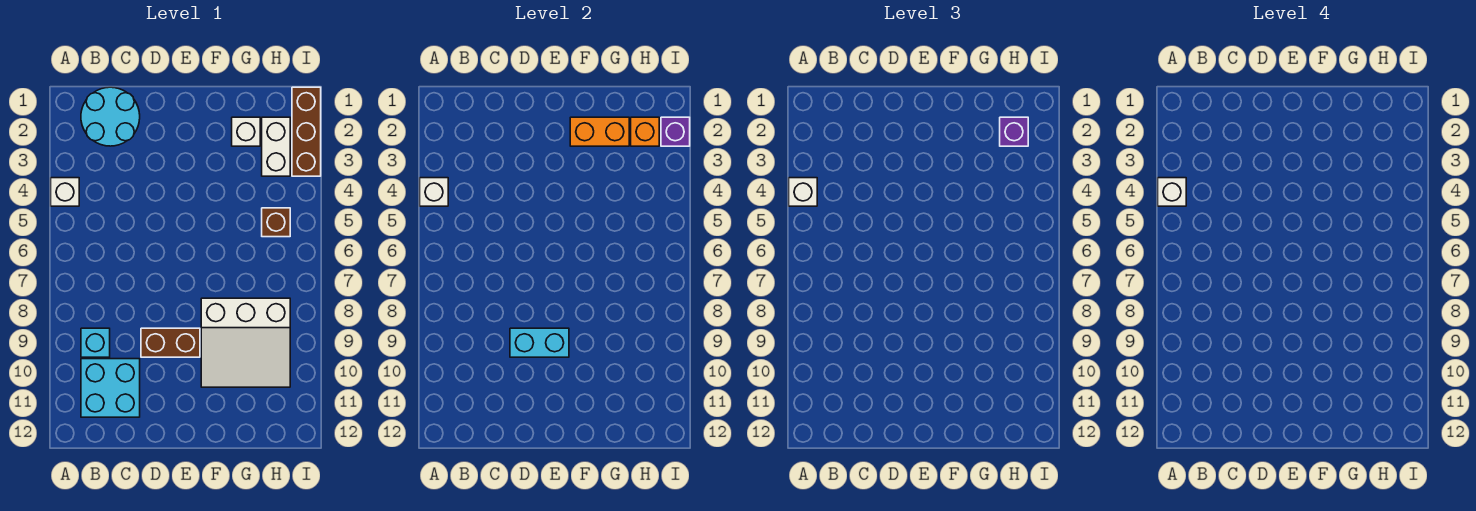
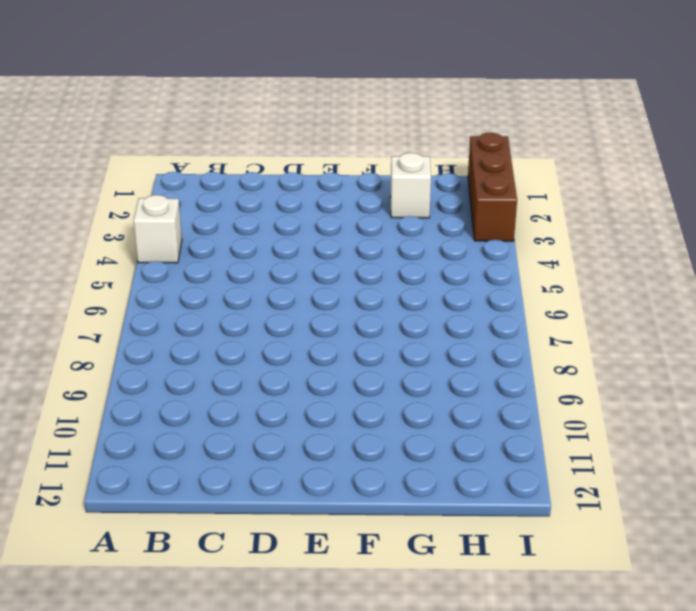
none -> cyan round brick B1:C2 level 1
none -> cyan brick B9 level 1
none -> cyan brick B10:C11 level 1

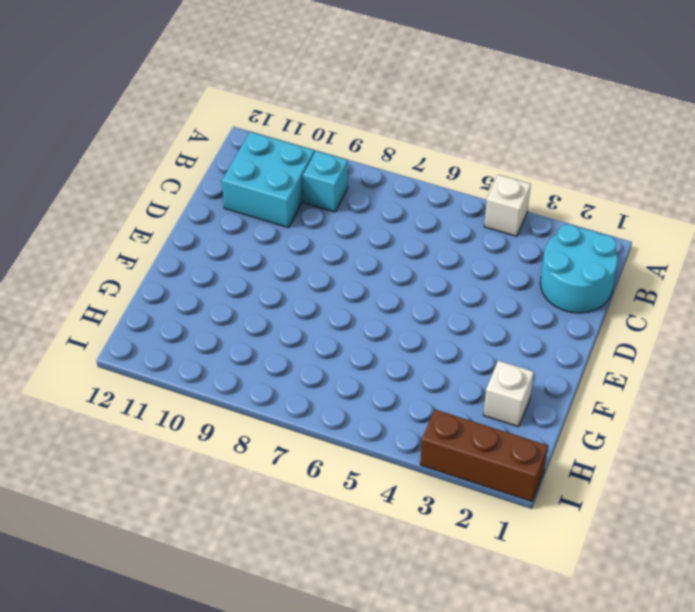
none -> brown brick D9:E9 level 1
none -> white slope F8:H10 level 1 top 8
none -> white brick H2:H3 level 1

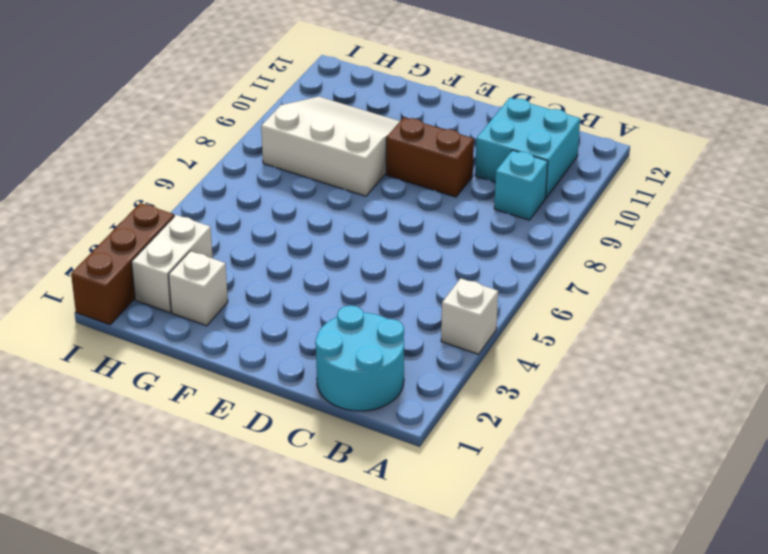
none -> brown brick H5 level 1
none -> white brick A4 level 2
none -> cyan brick D9:E9 level 2

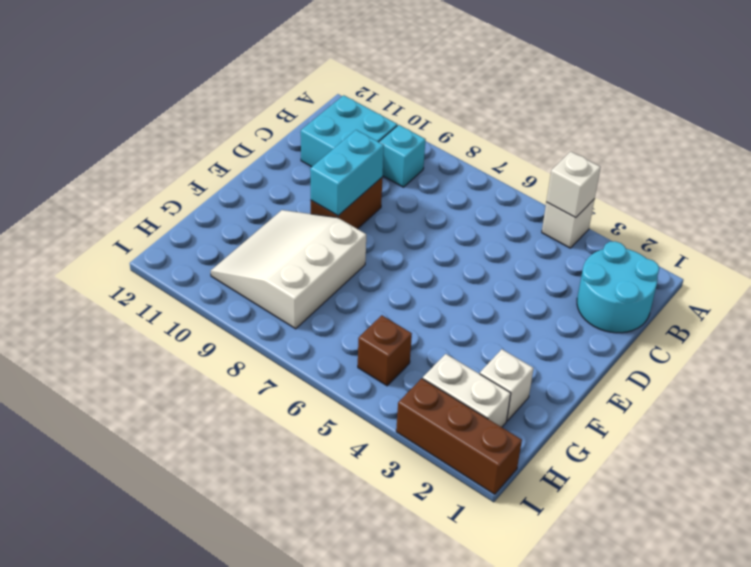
none -> orange brick F2:G2 level 2
none -> orange brick H2 level 2
none -> purple brick I2 level 2

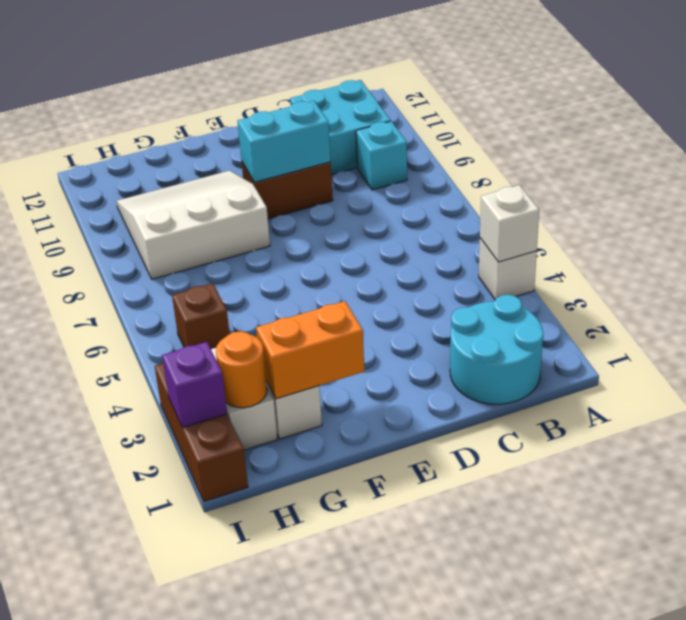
orange round brick H2 level 2 -> orange brick H2 level 2
none -> white brick A4 level 3
none -> purple brick H2 level 3
none -> white brick A4 level 4

